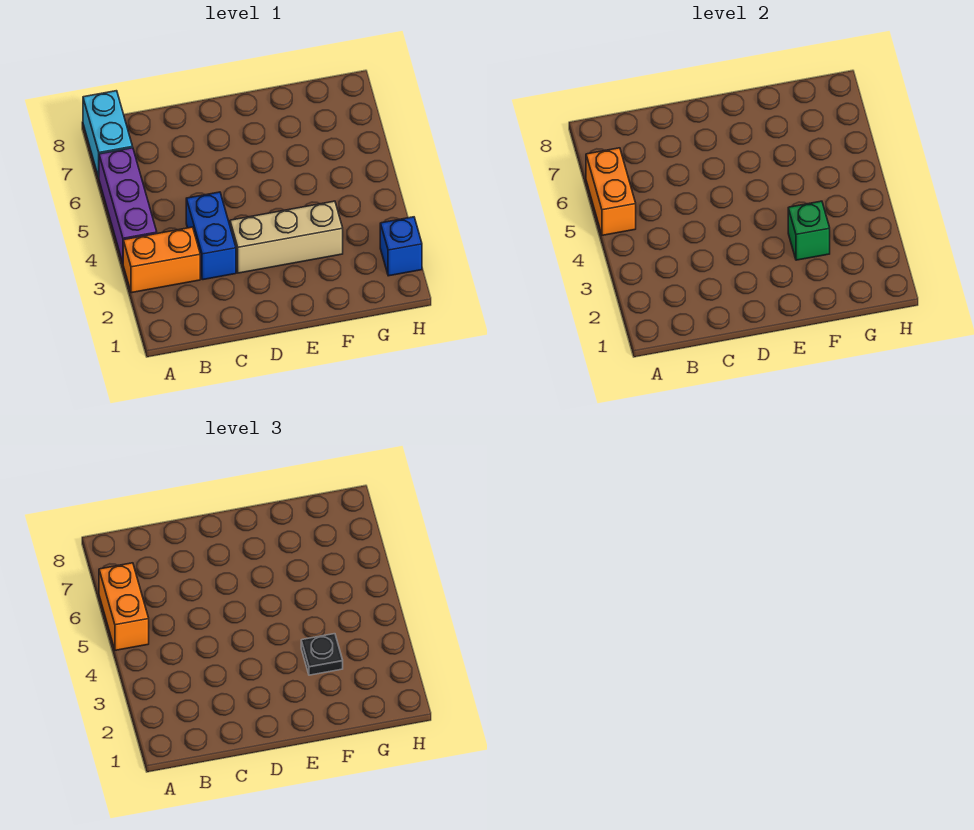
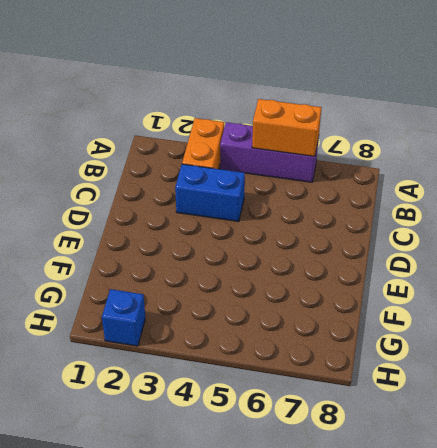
none -> cyan brick A7:A8 level 1
none -> tan brick D3:F3 level 1

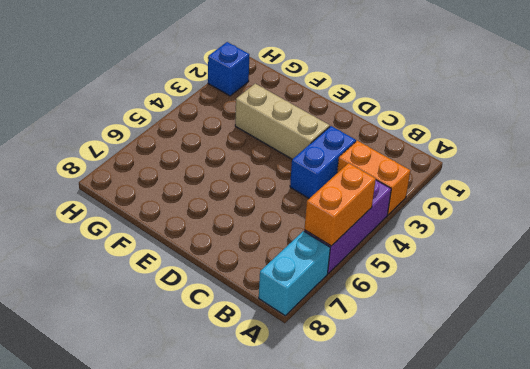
none -> green brick F3 level 2
none -> orange brick A5:A6 level 3

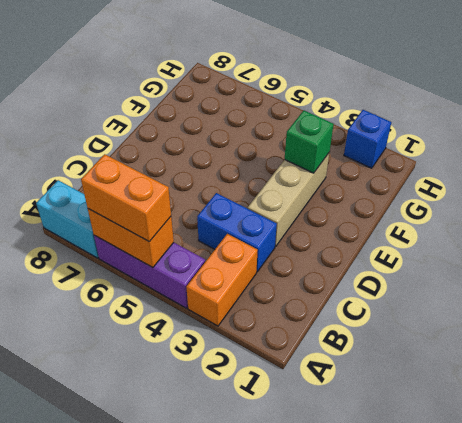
none -> black plate F3 level 3

